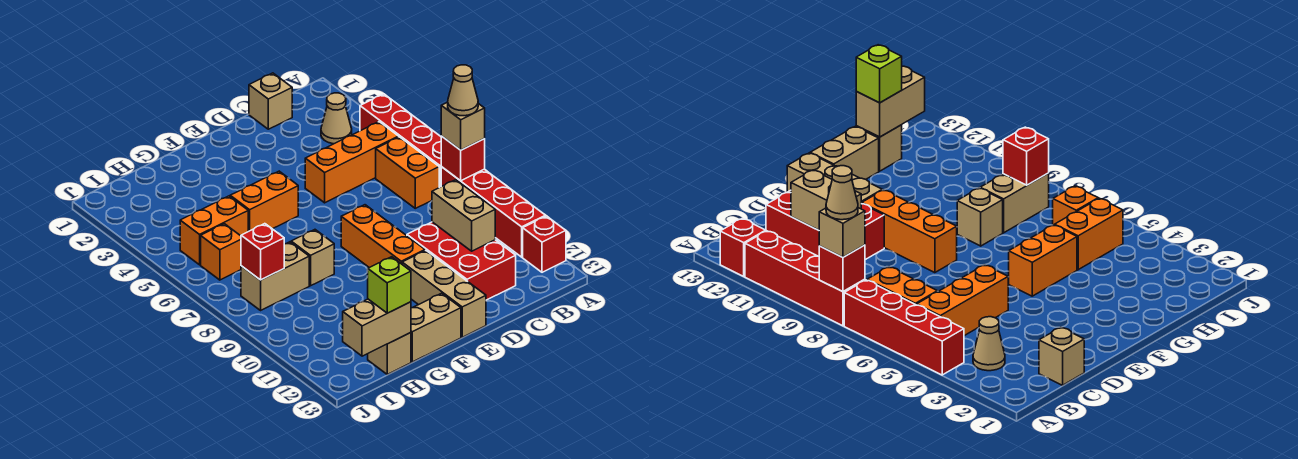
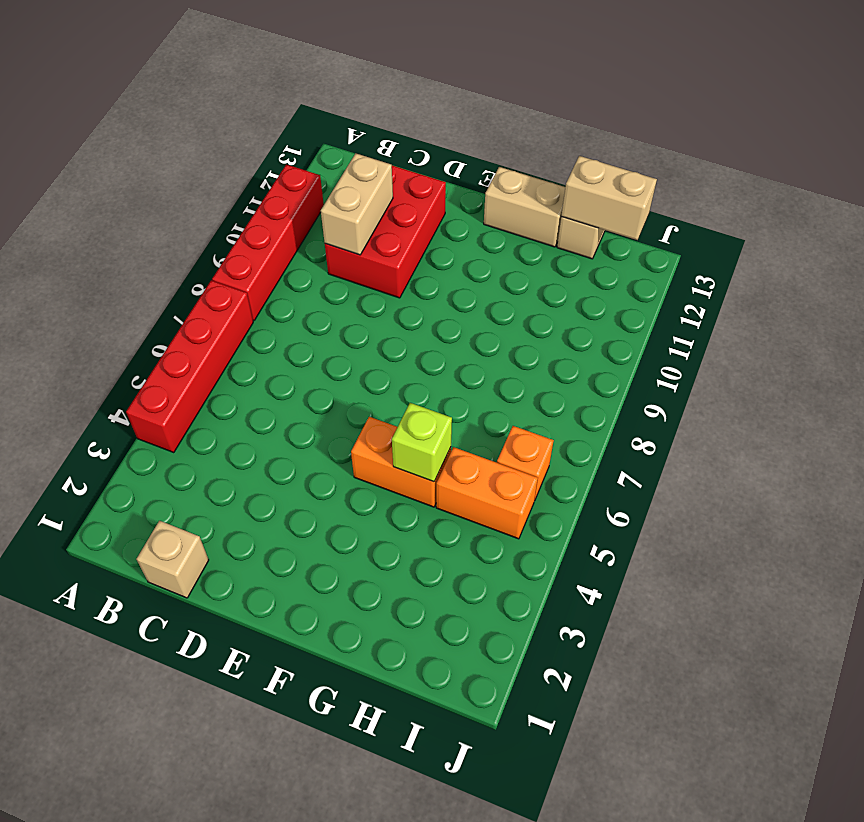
lime brick G5 level 2 -> lime brick H13 level 3
none -> red brick A12 level 1
none -> tan cone B3 level 1
none -> orange brick B5:D5 level 1

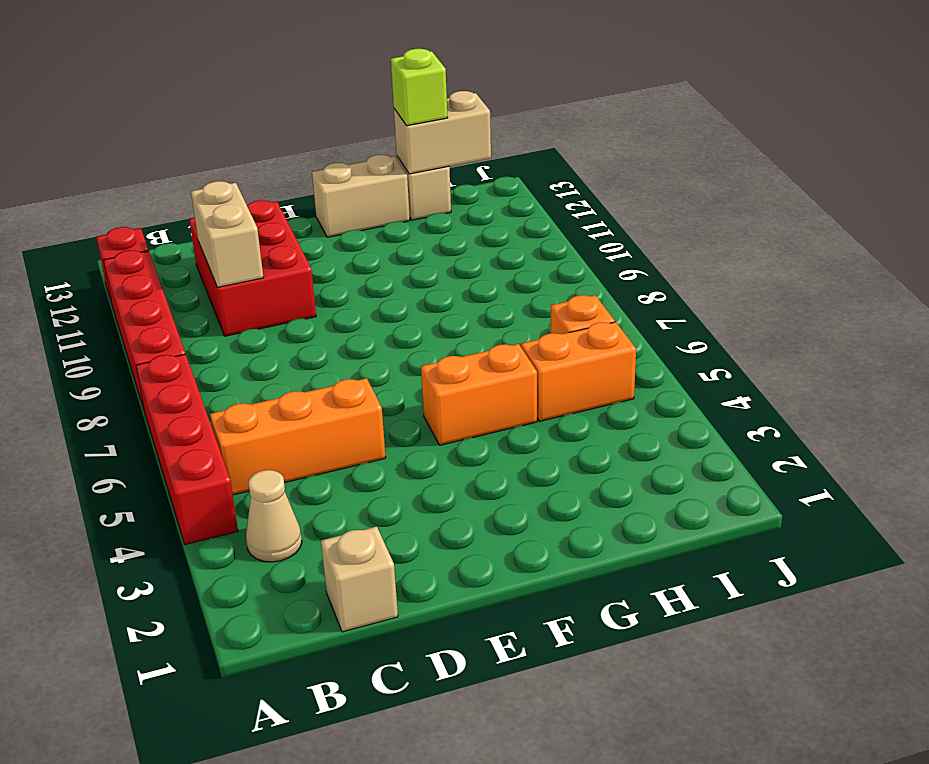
none -> orange brick B6:B7 level 1
none -> orange brick E8:E10 level 1
none -> tan brick E11:E13 level 1

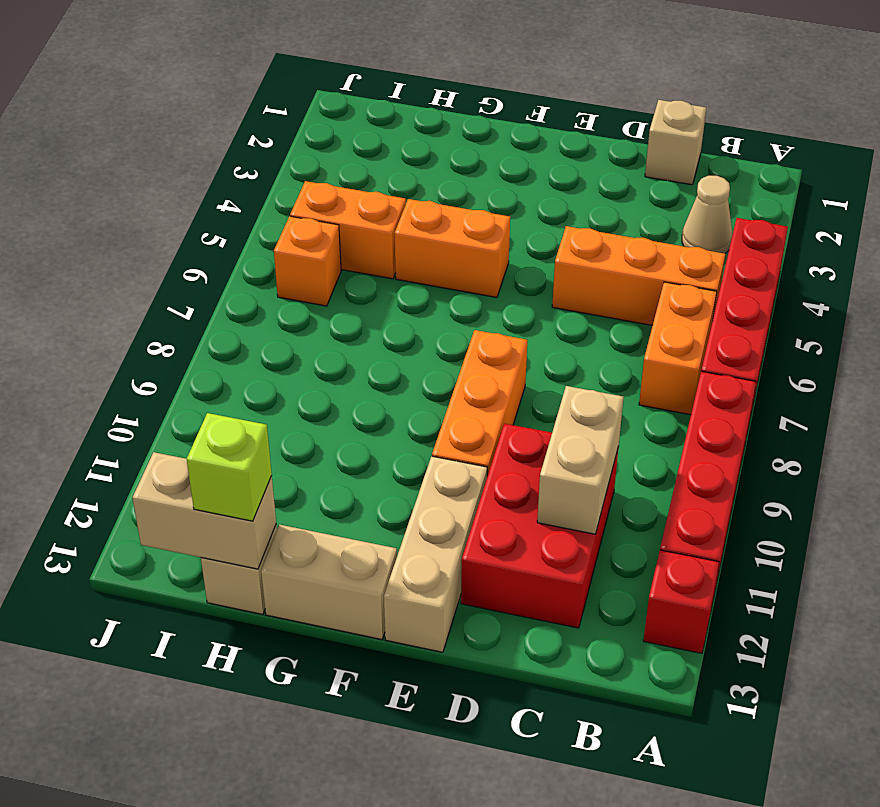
none -> tan brick G8 level 1
none -> tan brick H8:I8 level 1
none -> red brick A8 level 2

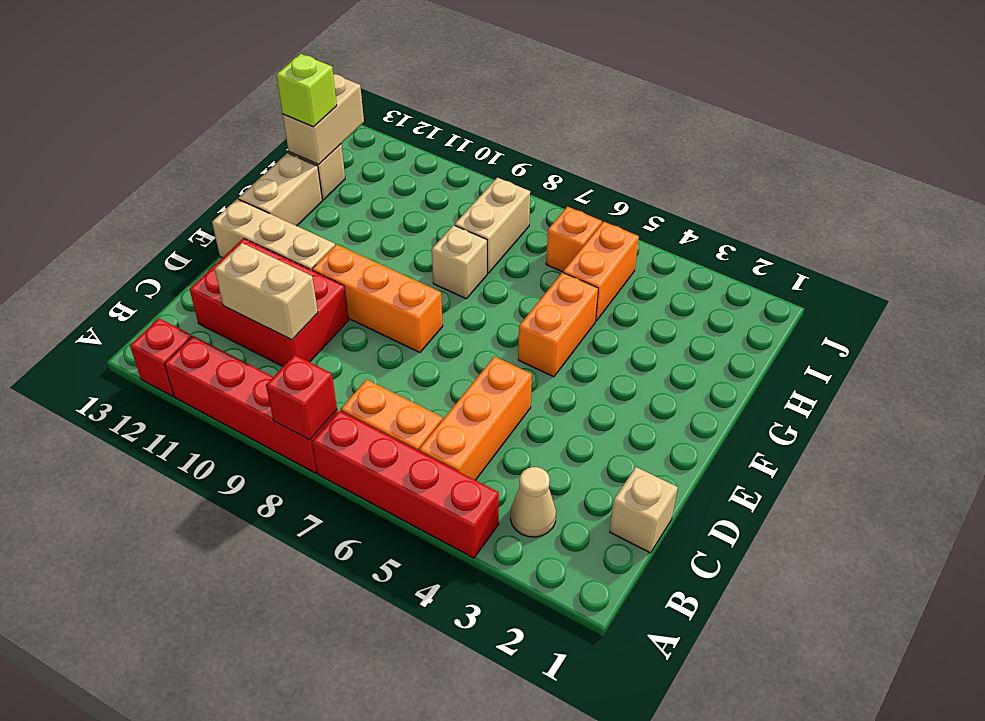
none -> red brick I8 level 2
none -> tan brick A8 level 3
none -> tan cone A8 level 4

